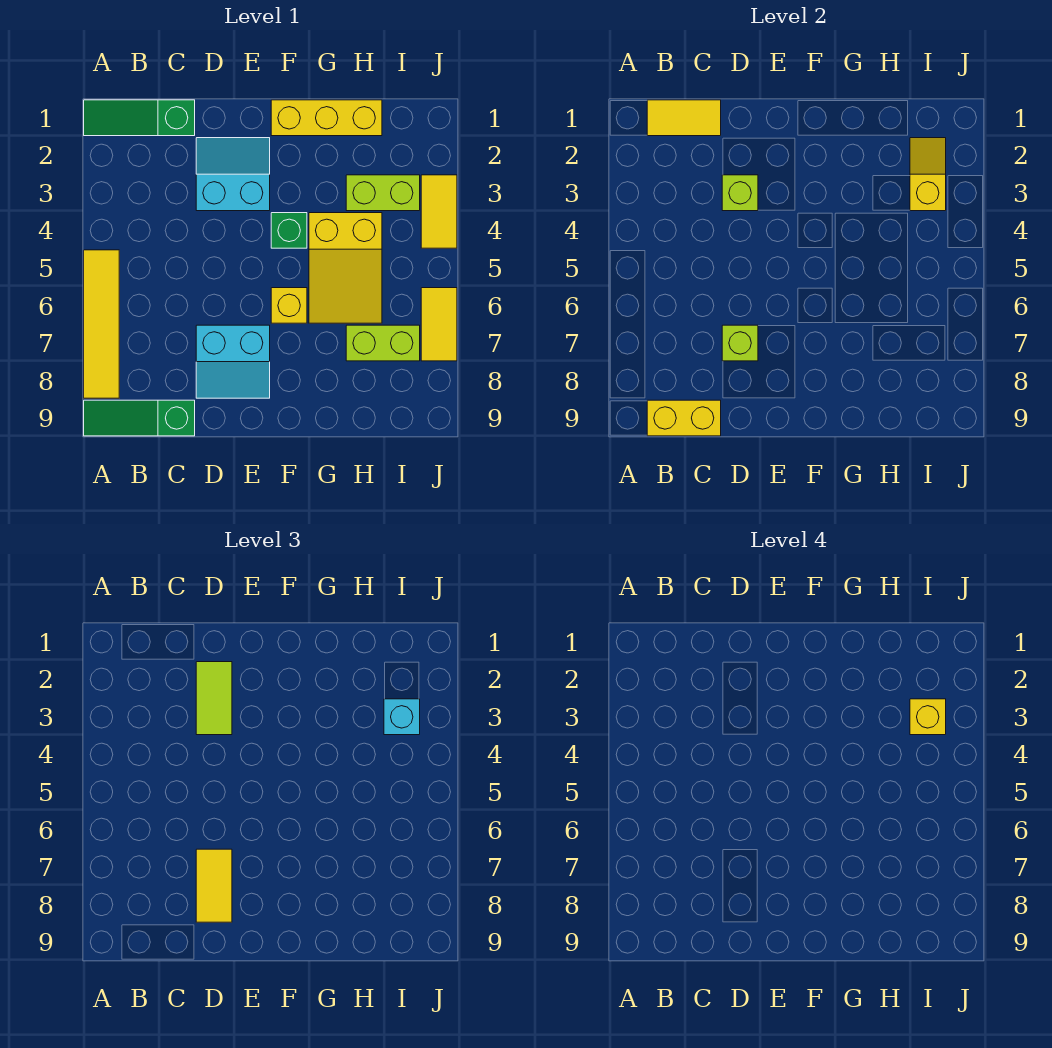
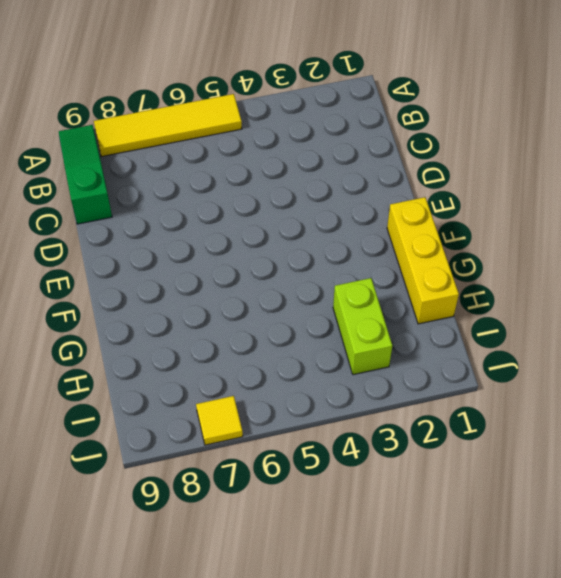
yellow tile J7 level 1 -> yellow tile J6:J7 level 1
none -> green slope A1:C1 level 1 top C
none -> cyan slope D2:E3 level 1 top 3
none -> cyan slope D7:E8 level 1 top 7

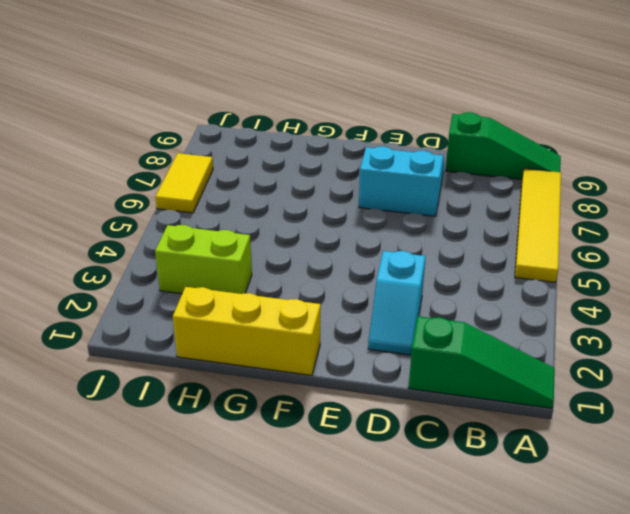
cyan slope D2:D3 level 1 top 3 -> cyan slope D2:E3 level 1 top 3
none -> green brick F4 level 1
none -> yellow brick F6 level 1
none -> yellow slope G4:H6 level 1 top 4

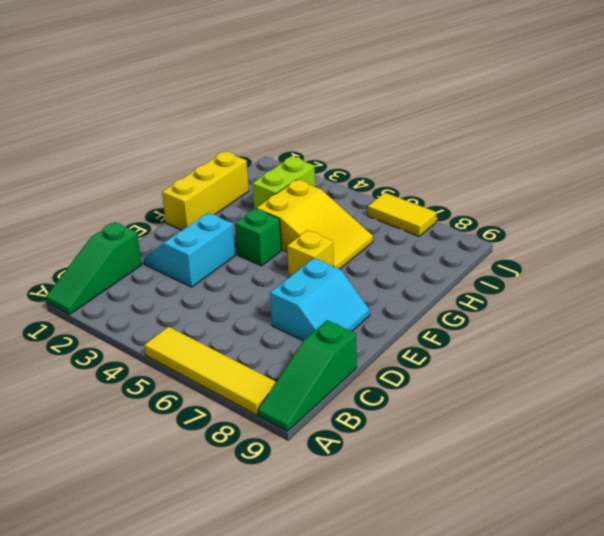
none -> lime brick H7:I7 level 1
none -> yellow tile J3:J4 level 1
none -> yellow tile B1:C1 level 2

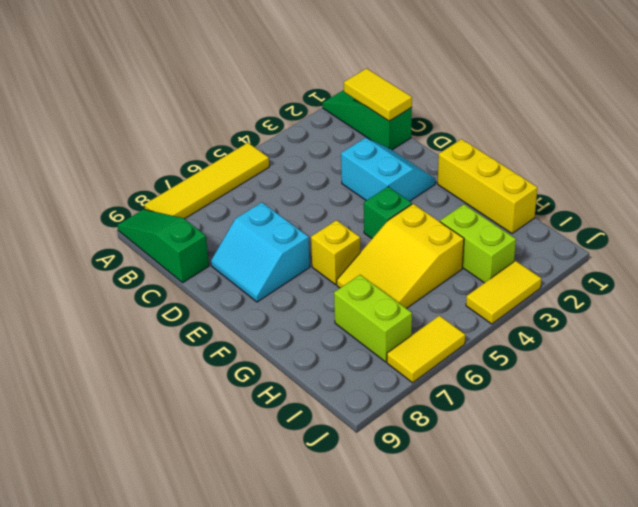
none -> yellow brick B9:C9 level 2
none -> lime brick D3 level 2
none -> lime brick D7 level 2

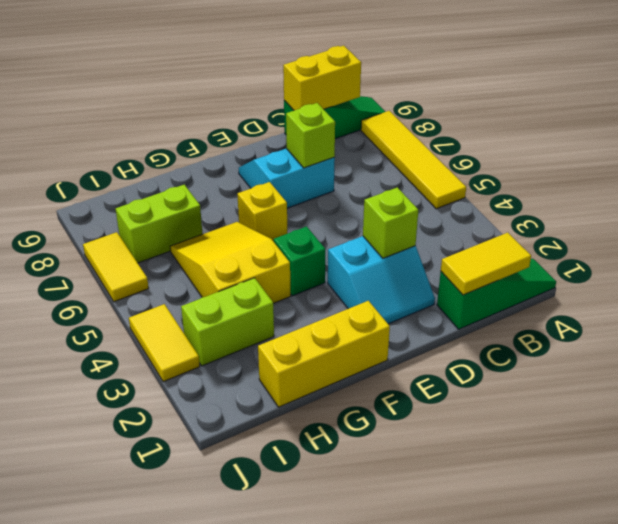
none -> yellow slope I2:I3 level 2 top 3
none -> lime tile D2:D3 level 3
none -> yellow tile D7:D8 level 3

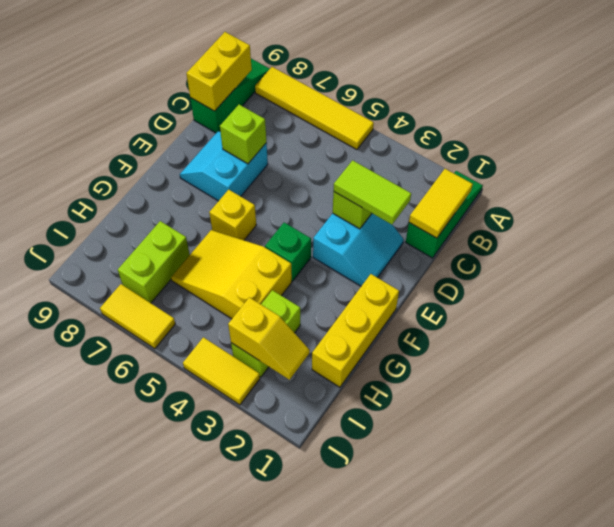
none -> yellow tile D7:D8 level 3
none -> cyan brick I3 level 3
none -> yellow brick I3 level 4

